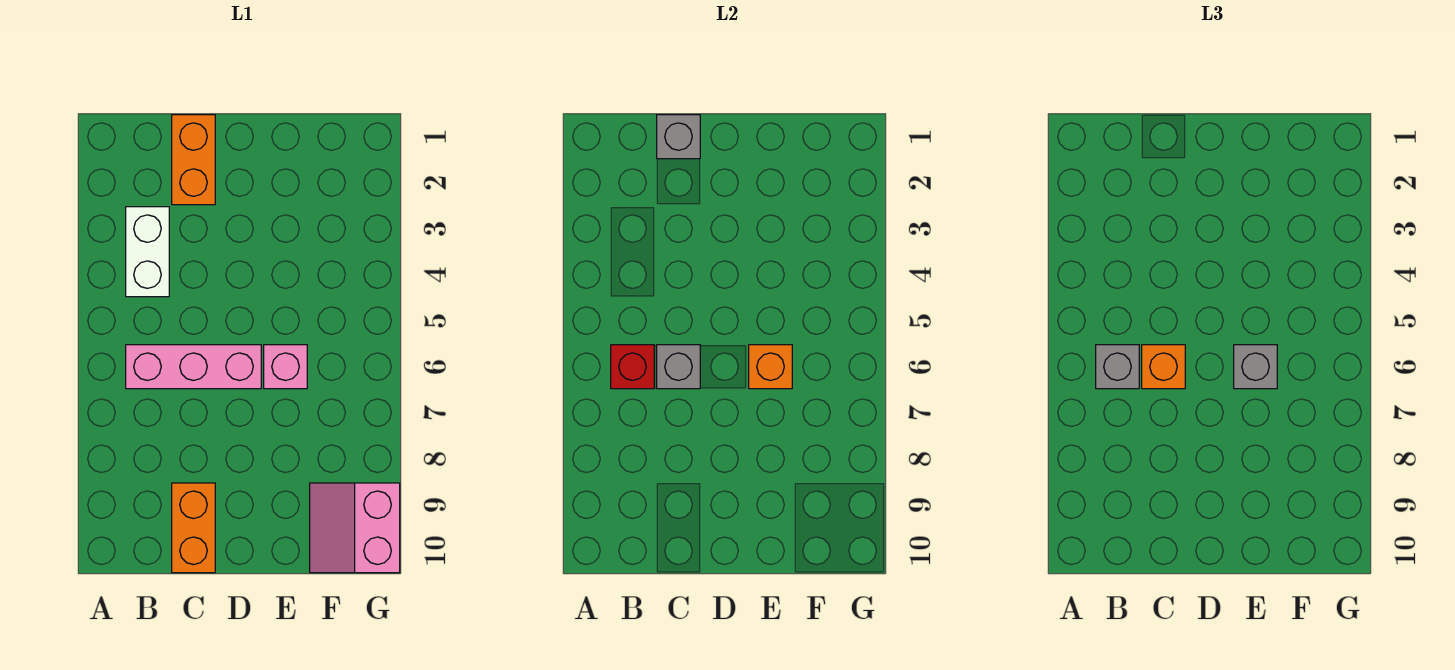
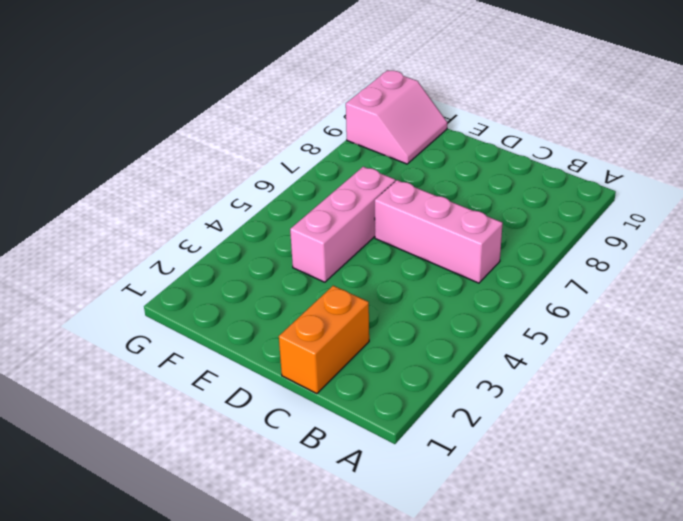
pink brick E4:E6 level 1 -> pink brick E6 level 1
none -> white brick B3:B4 level 1
none -> orange brick C9:C10 level 1
none -> red brick B6 level 2

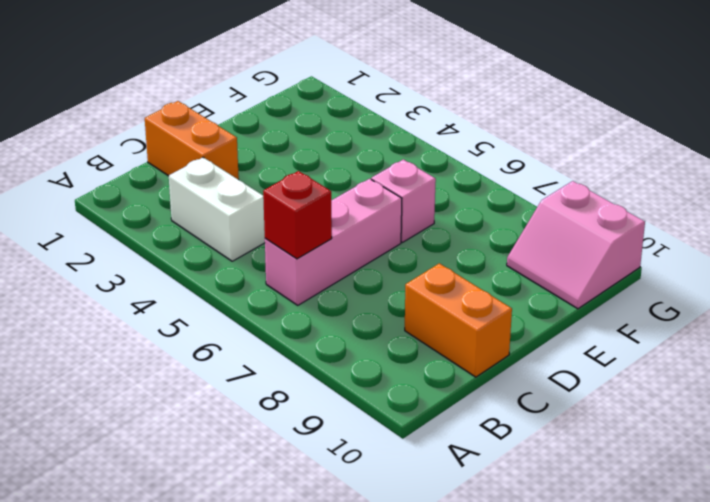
none -> grey brick C1 level 2
none -> grey brick C6 level 2
none -> orange brick E6 level 2

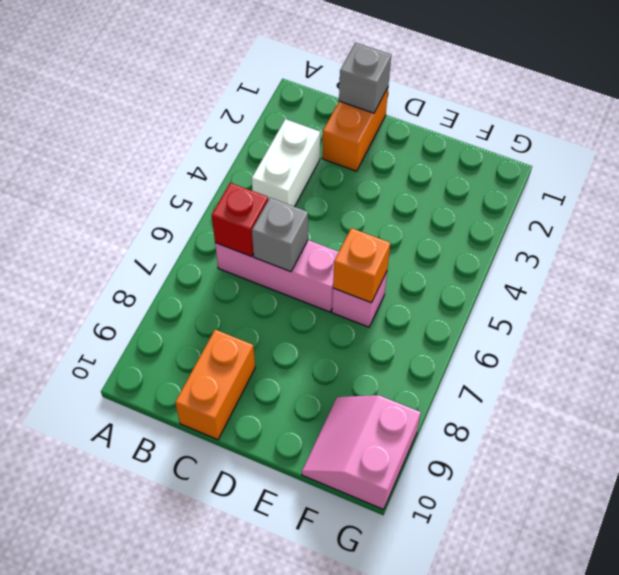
none -> grey brick B6 level 3
none -> orange brick C6 level 3
none -> grey brick E6 level 3

